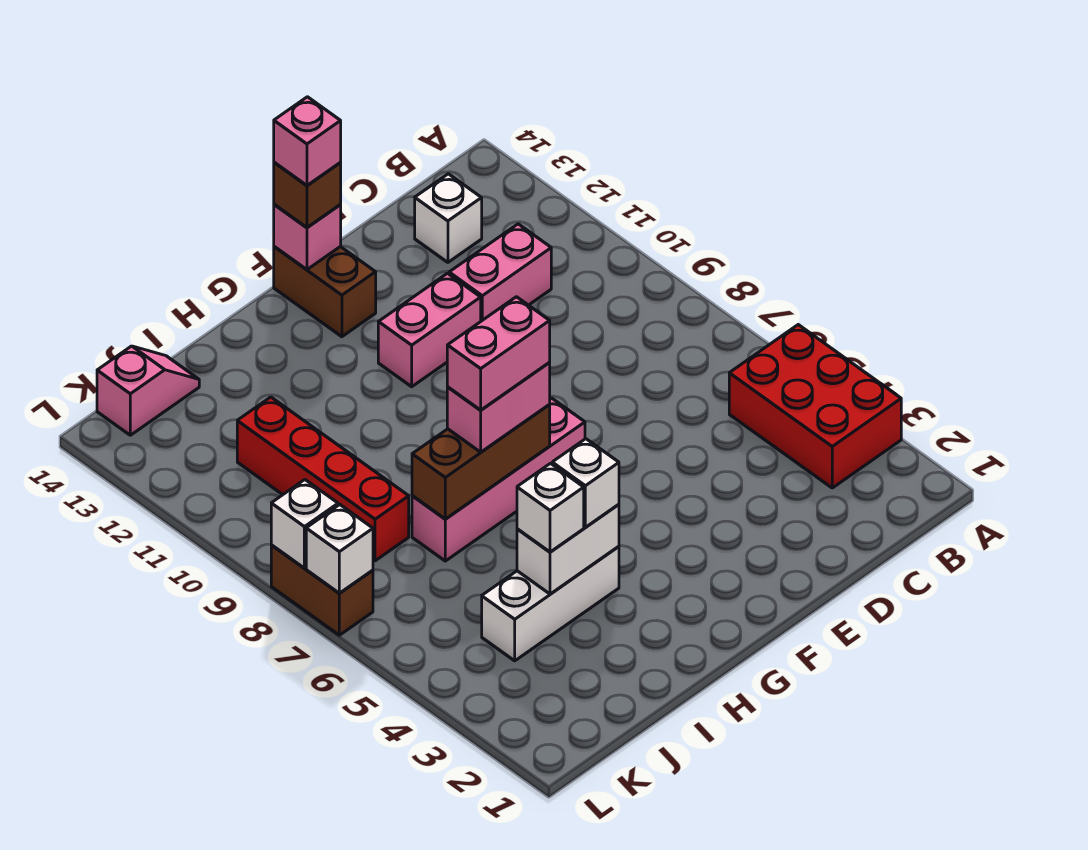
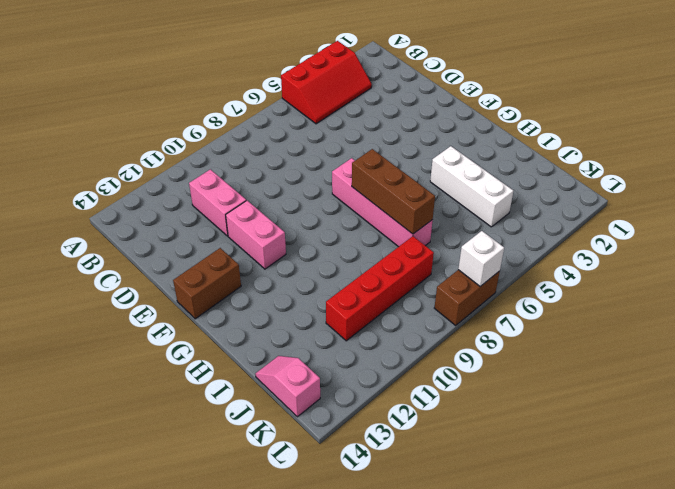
red slope A3:B5 level 1 top A -> red brick A3:B5 level 1
none -> white brick C13 level 1
none -> pink brick F14 level 2
none -> white brick H4:I4 level 2

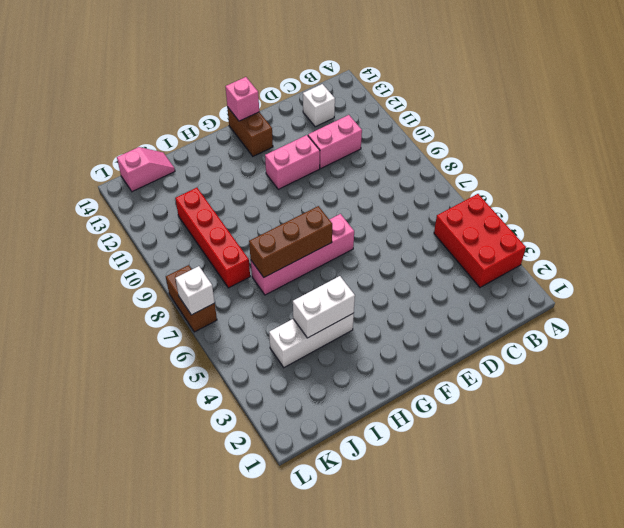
none -> white brick L8 level 2
none -> brown brick F14 level 3
none -> pink brick G7:H7 level 3

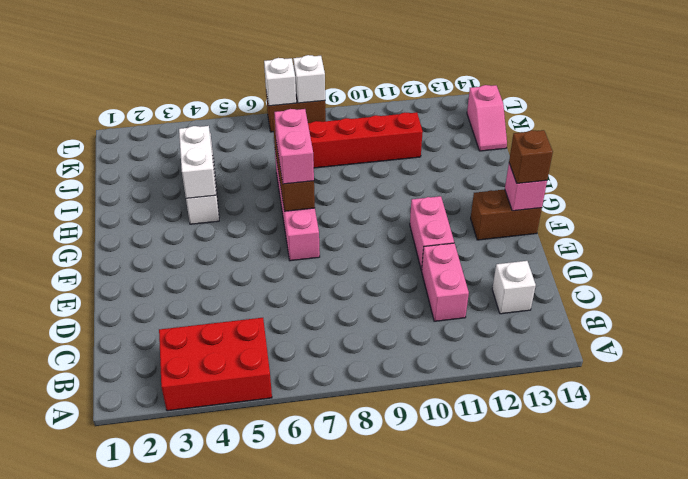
none -> white brick H4 level 3
none -> white brick I4 level 3
none -> pink brick F14 level 4

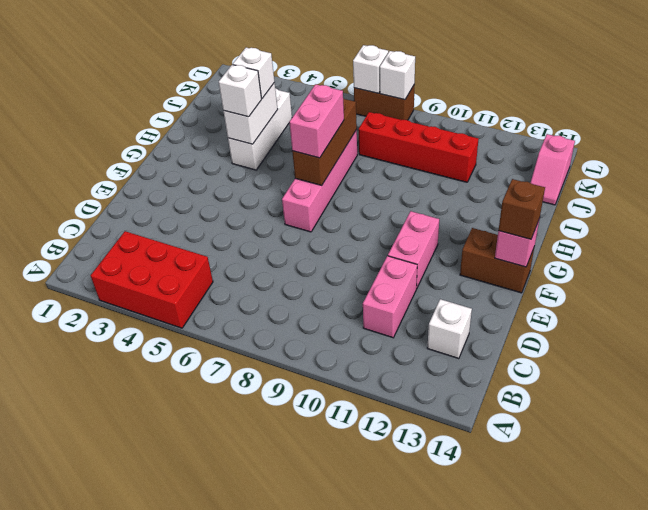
none -> pink brick F14 level 4
none -> pink brick G7:H7 level 4

